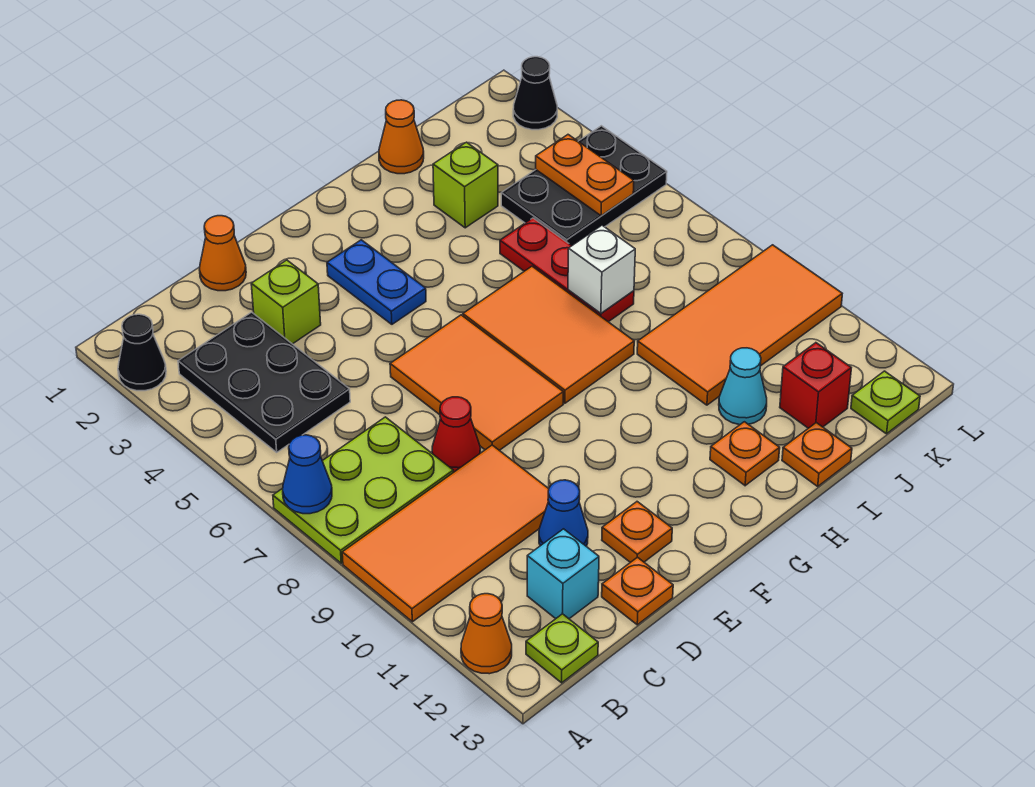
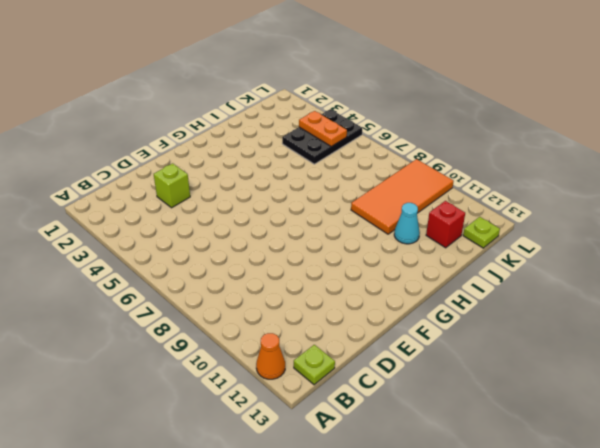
none -> black cone A2 level 1
none -> lime plate A7:C8 level 1
none -> orange tile A9:D10 level 1
none -> black plate B3:C5 level 1

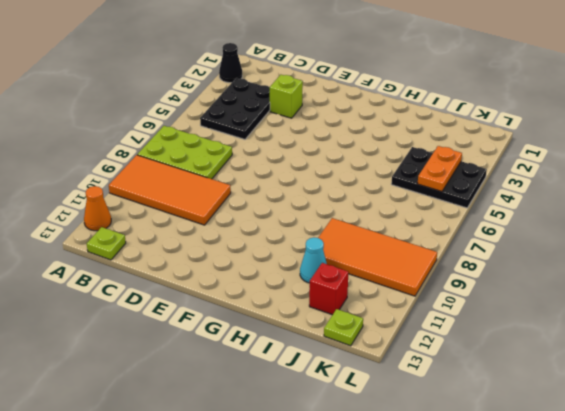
none -> cyan brick C12 level 1
none -> orange cone D1 level 1
none -> red cone D8 level 1
none -> blue cone D11 level 1

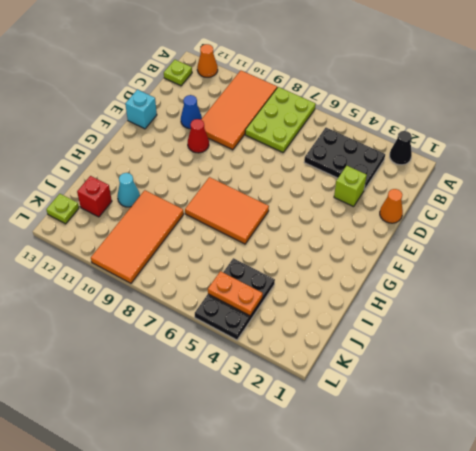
red cone E10 level 1 -> red cone D8 level 1
cyan brick E13 level 1 -> cyan brick C12 level 1
none -> orange plate D13 level 1
none -> orange tile E6:F8 level 1
none -> orange plate E12 level 1
none -> blue plate F3:F4 level 1

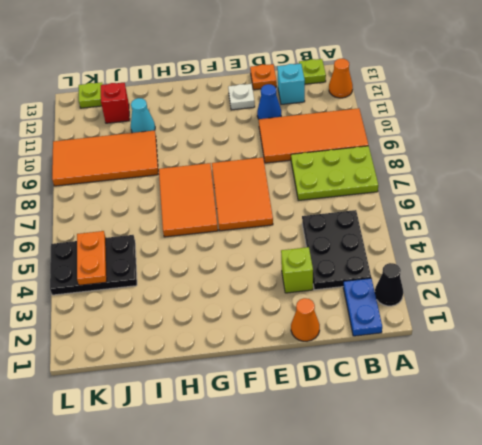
blue plate B1:B2 level 1 -> blue plate F3:F4 level 1
white plate E12 level 1 -> orange plate E12 level 1
none -> red cone D8 level 1
none -> orange plate H12 level 1
none -> orange cone I1 level 1
none -> lime brick I3 level 1

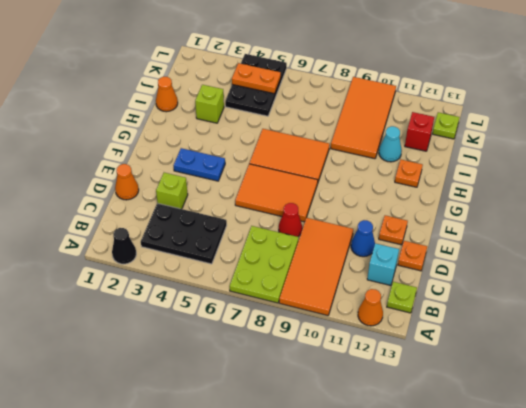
none -> red plate I5:I7 level 1
none -> orange plate I13 level 1
none -> black cone L2 level 1
none -> blue cone A7 level 2

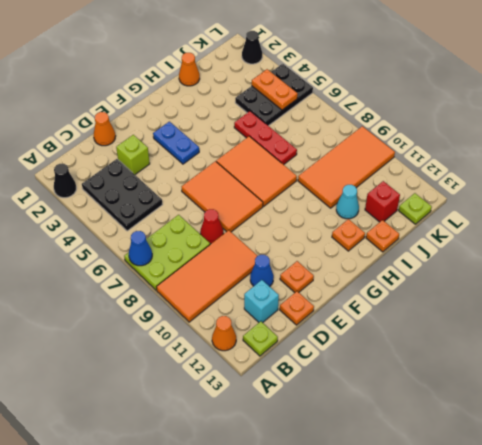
none -> lime brick I3 level 1
none -> white brick I7 level 2

